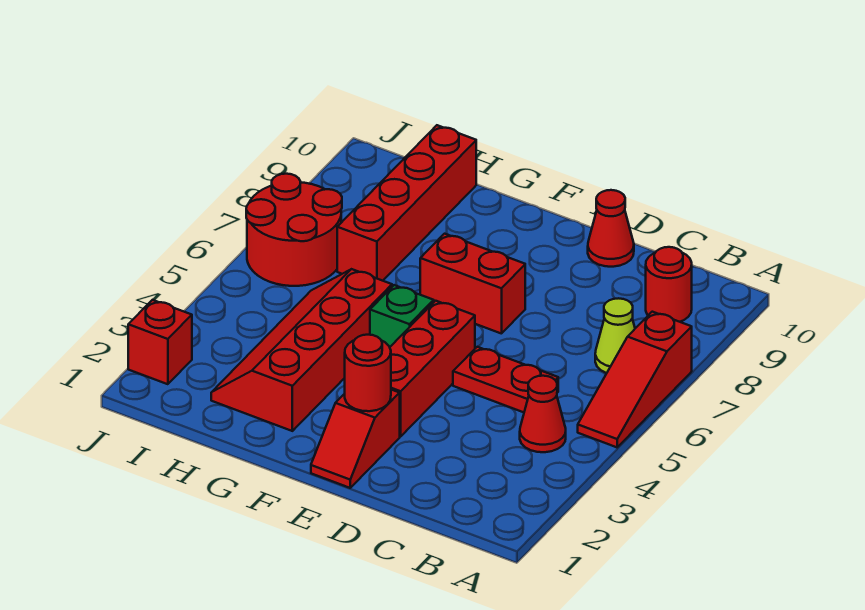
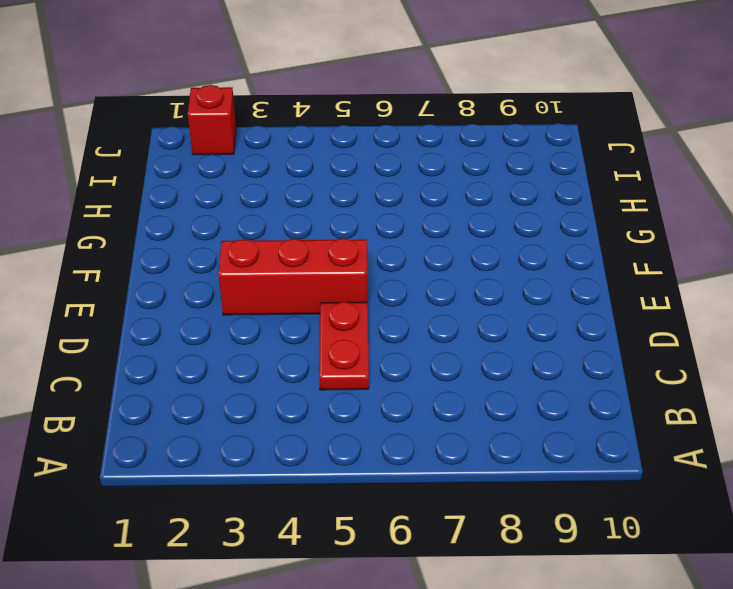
none -> red slope A5:A7 level 1 top 7
none -> red cone B4 level 1
none -> lime cone B7 level 1

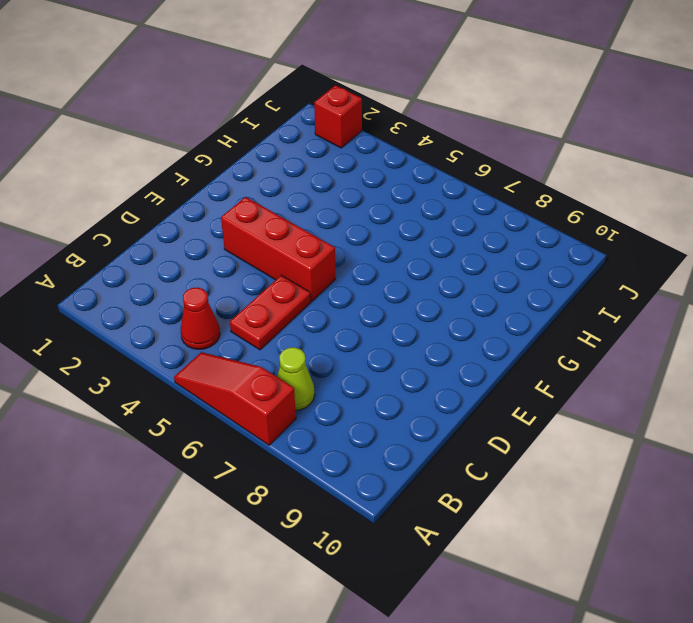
none -> red round brick B9 level 1
none -> red cone D10 level 1
none -> red slope E1:E2 level 1 top 2

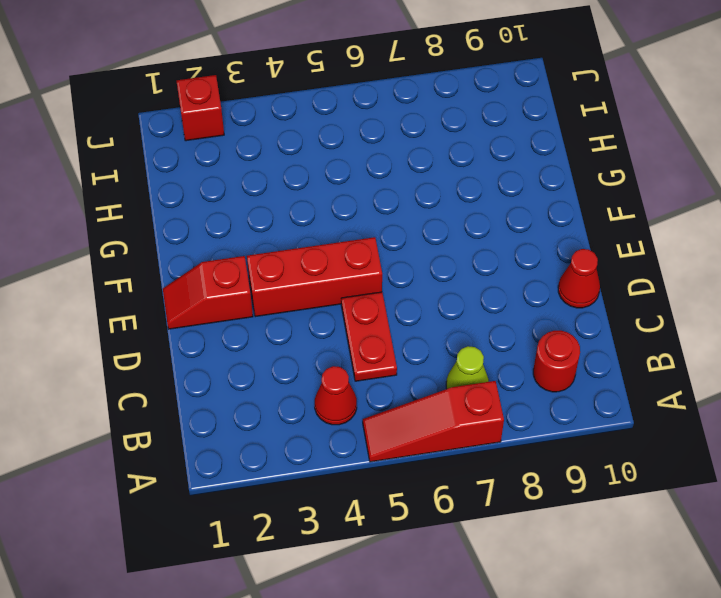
none -> red brick E7:F7 level 1
none -> green brick F5 level 1
none -> red slope G2:H5 level 1 top G

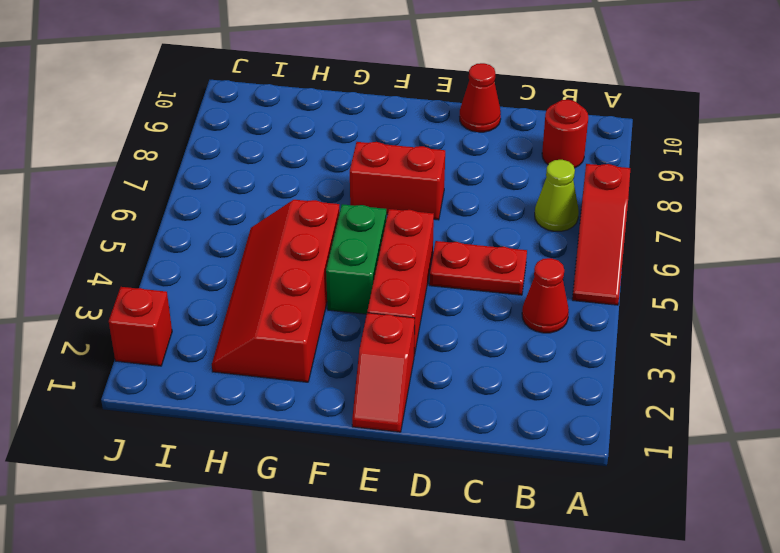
green brick F4:F5 level 1 -> green brick F5 level 1
none -> red brick H7:H10 level 1
none -> red round brick I6:J7 level 1
none -> red round brick E2 level 2

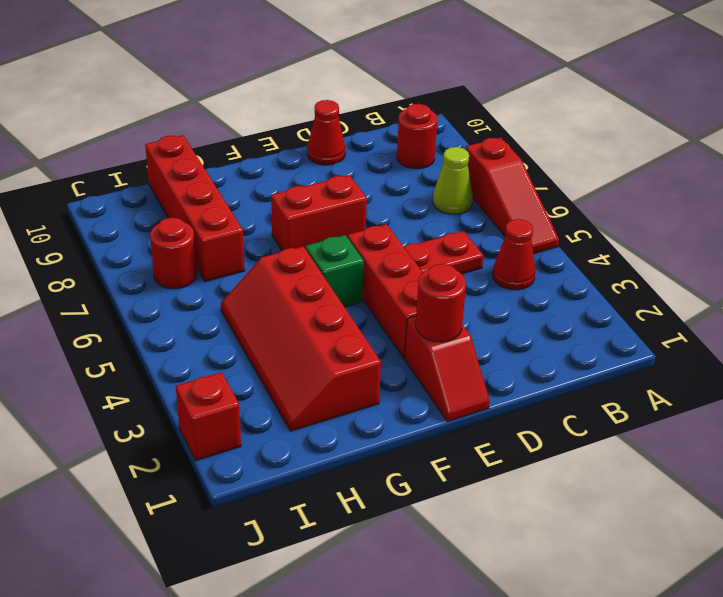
red round brick I7 level 1 -> red round brick I6:J7 level 1

